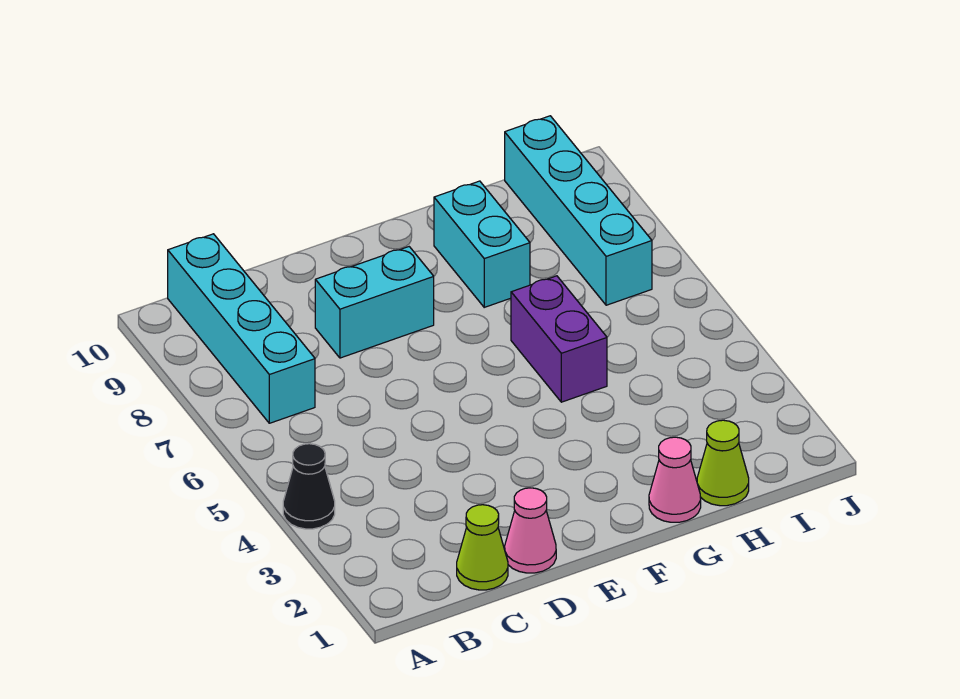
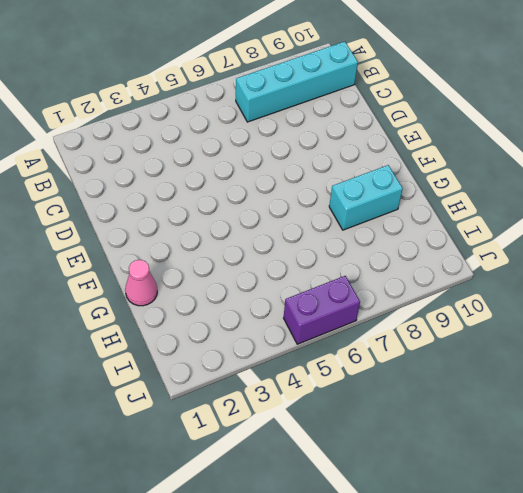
purple brick J5:J6 level 1 -> purple brick G5:G6 level 1
none -> black cone A4 level 1
none -> lime cone C1 level 1

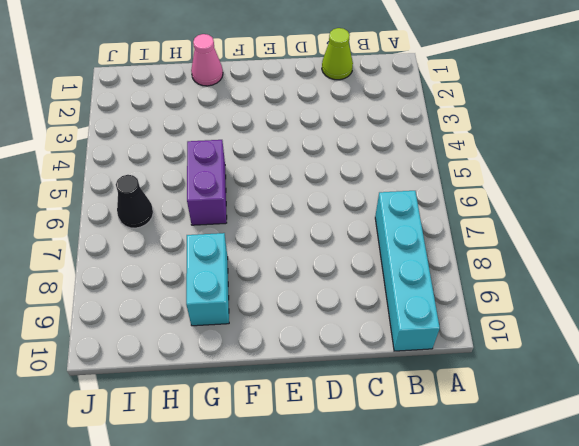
black cone I6 level 1 -> black cone A4 level 1
none -> pink cone D1 level 1
none -> cyan brick D8:E8 level 1

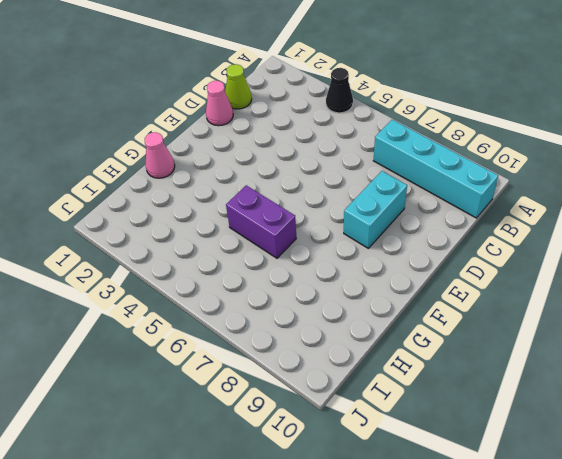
none -> cyan brick G8:G9 level 1
none -> lime cone H1 level 1

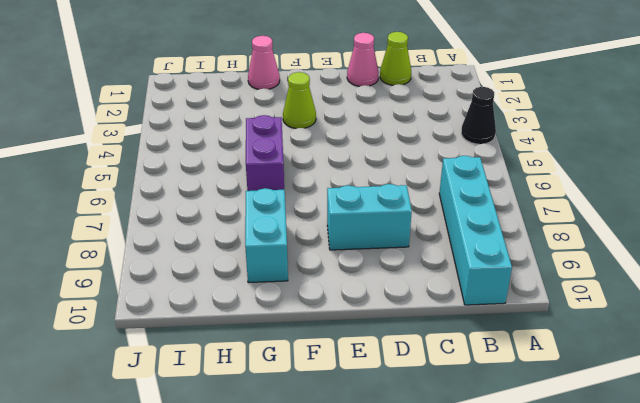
lime cone F3 level 1 -> lime cone H1 level 1
none -> cyan brick I7:I10 level 1

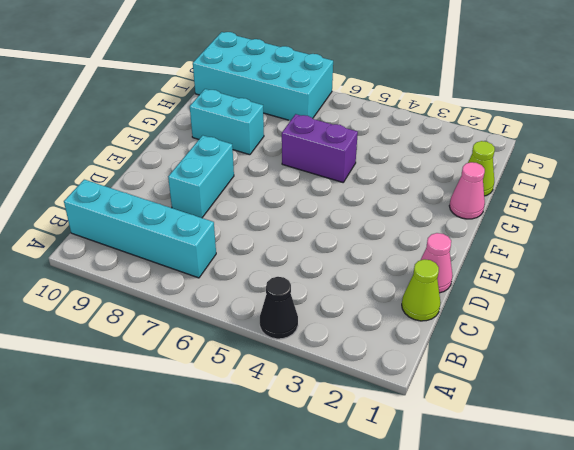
cyan brick I7:J10 level 1 -> cyan brick I7:I10 level 1

